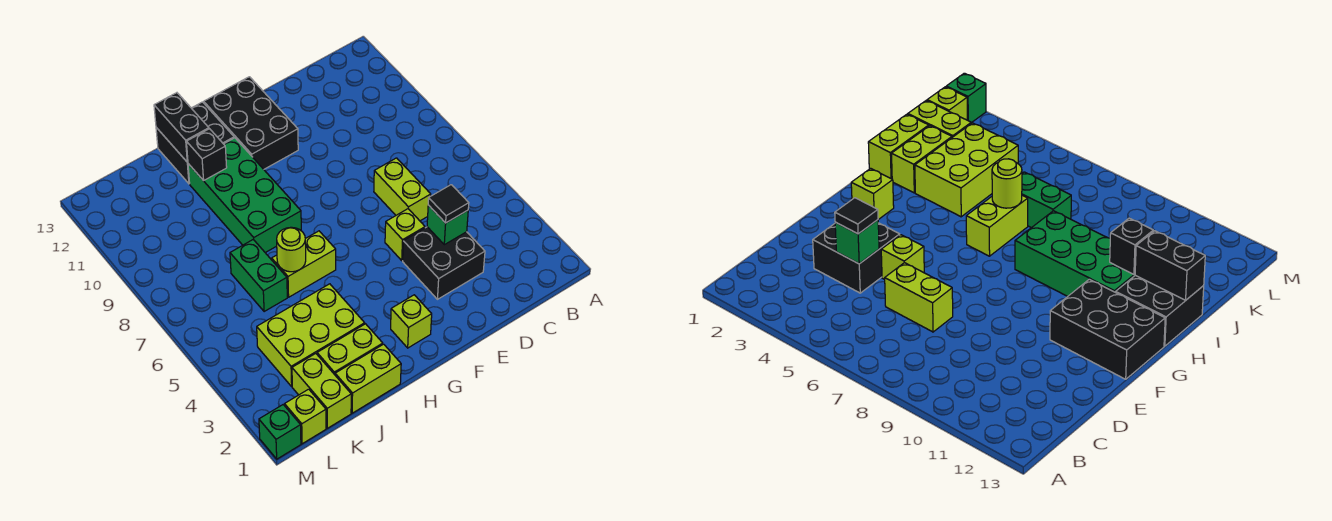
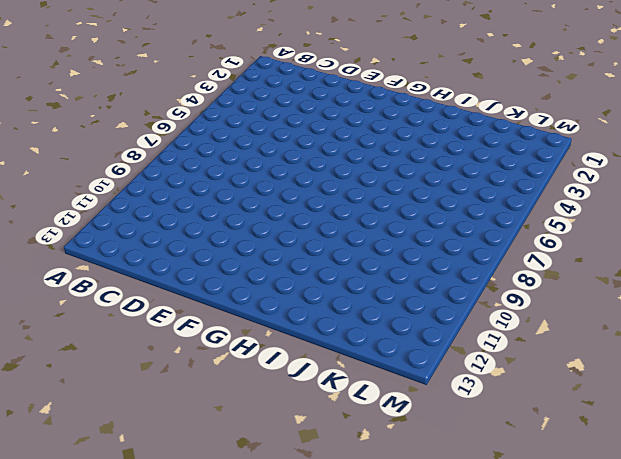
none -> black brick D3:E4 level 1
none -> lime brick D6:D7 level 1
none -> lime brick E5 level 1

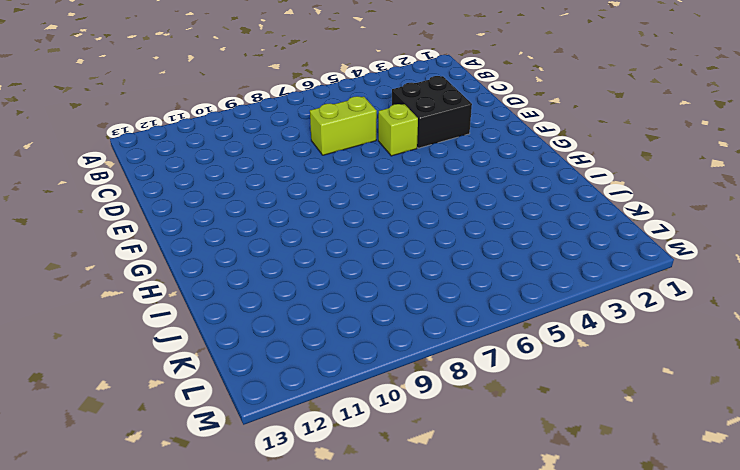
none -> black brick F11:G13 level 1
none -> lime brick G2 level 1
none -> lime brick H6:I6 level 1

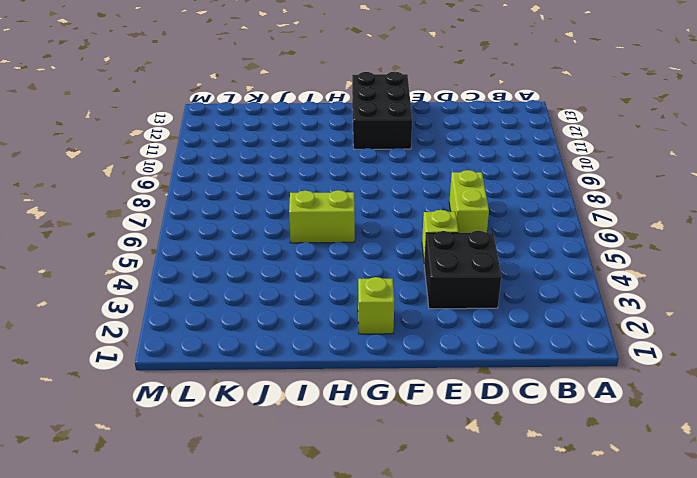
none -> green brick H8:I11 level 1
none -> black brick H12:I13 level 1
none -> lime brick I1:J1 level 1

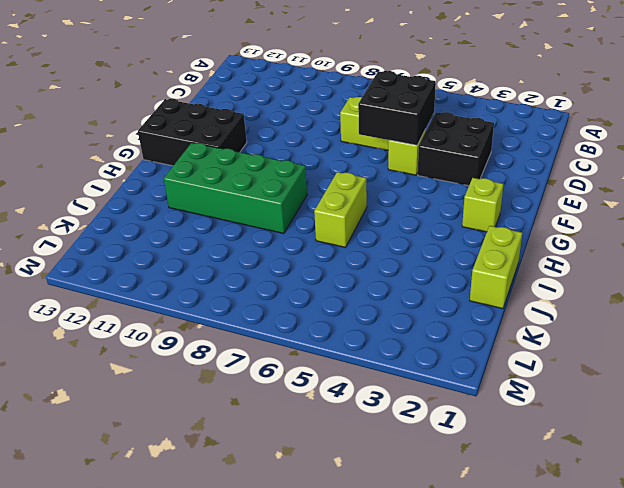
black brick D5:E6 level 2 -> black brick H12:I13 level 1
none -> lime brick I2:J2 level 1
none -> lime brick I3:K4 level 1
none -> green brick J6:J7 level 1

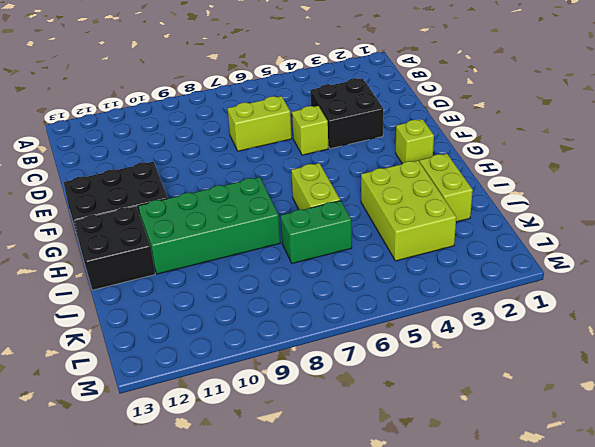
none -> lime brick I1:J1 level 1
none -> lime brick K1:K2 level 1
none -> lime brick L1 level 1

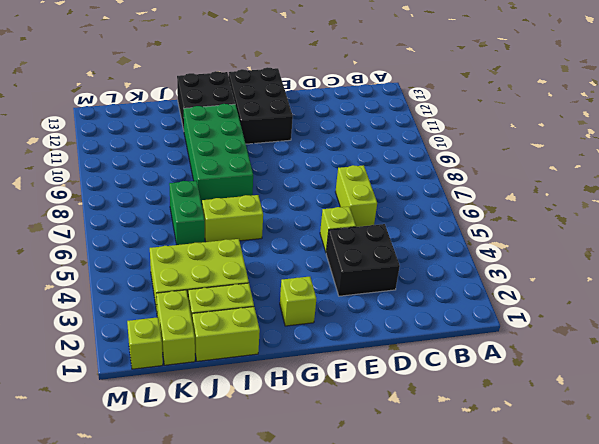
none -> green brick M1 level 1
none -> green brick D4 level 2
none -> lime round brick I6 level 2

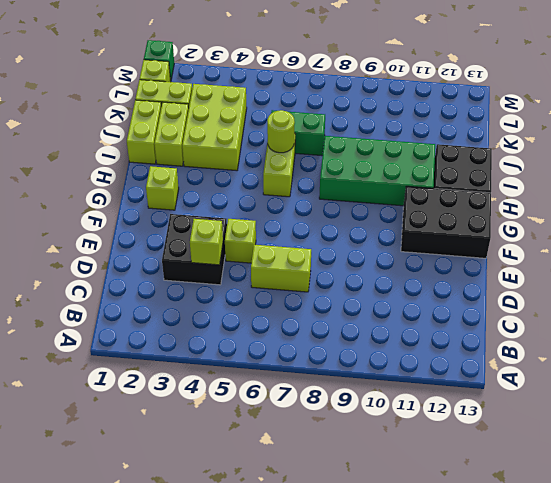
lime brick D4 level 2 -> green brick D4 level 2
none -> black brick I11 level 2
none -> black brick I12:I13 level 2
none -> black tile D4 level 3

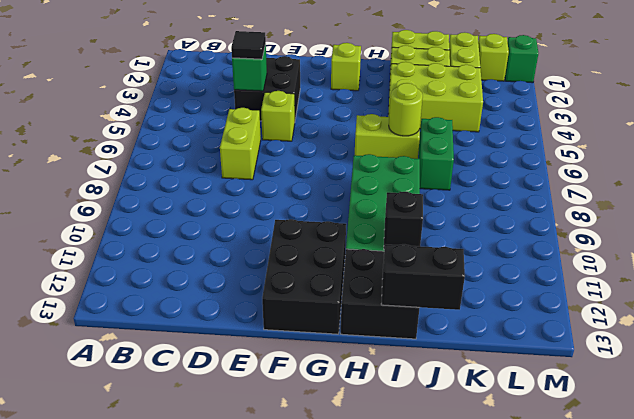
black brick I13:J13 level 2 -> black brick I12:I13 level 2

